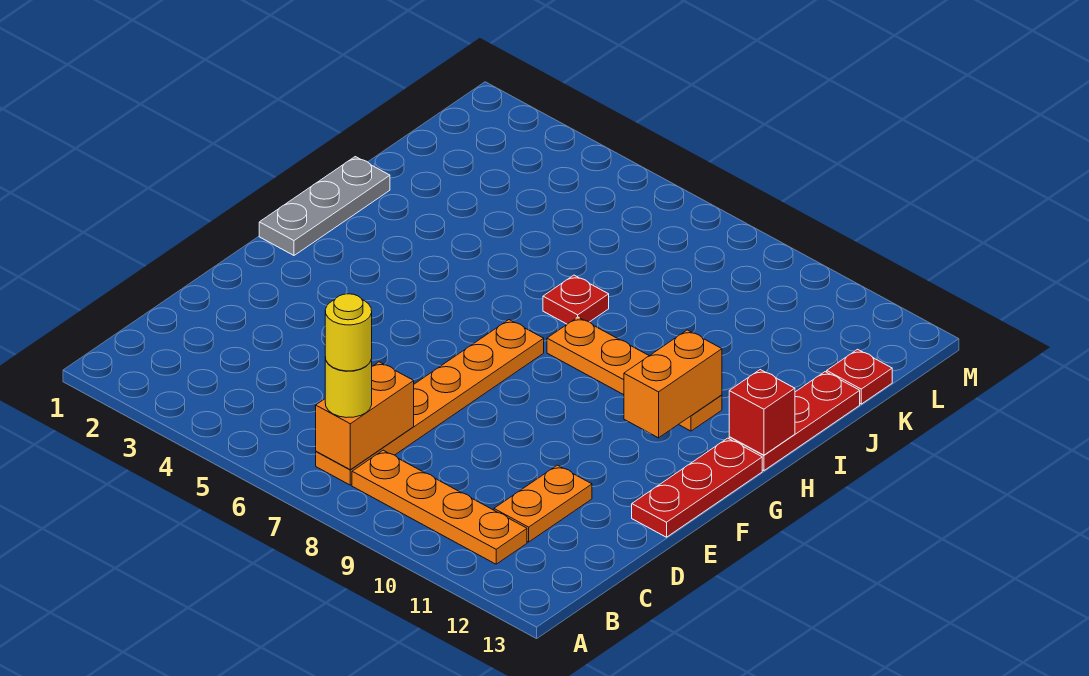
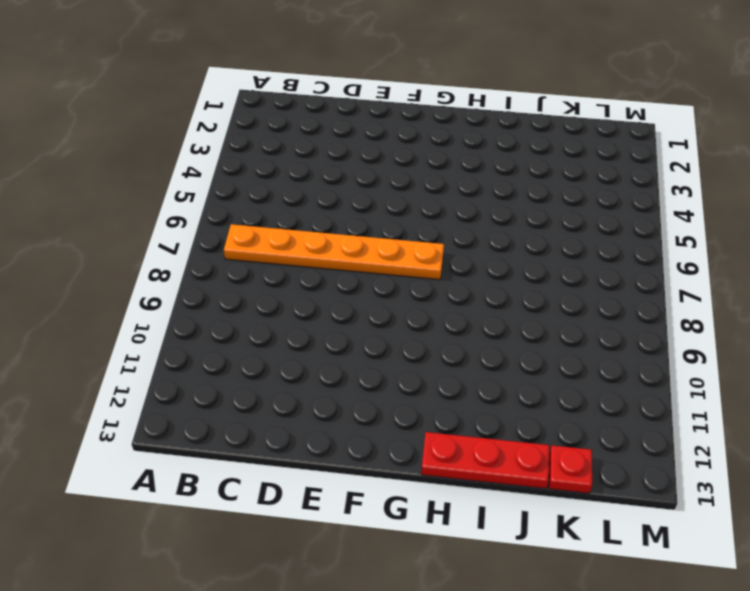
none -> orange plate B8:B11 level 1
none -> orange plate C11:D11 level 1
none -> red plate E13:G13 level 1

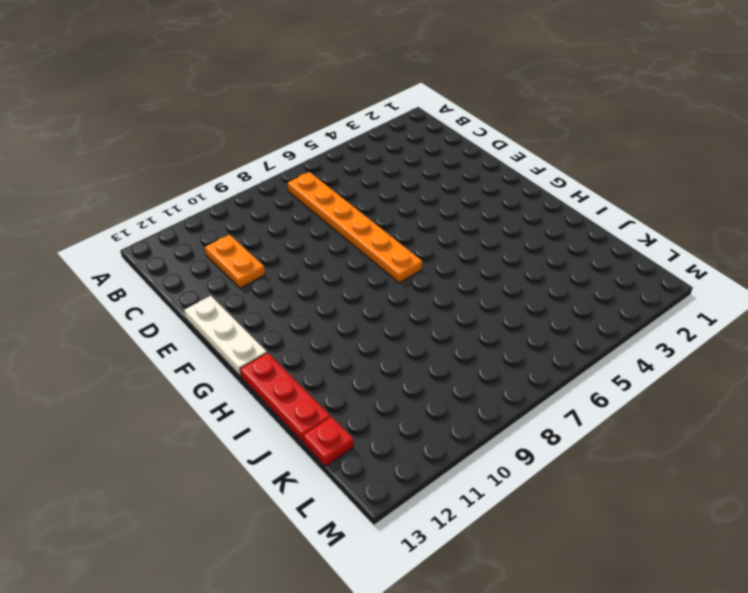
white plate E13:G13 level 1 -> red plate E13:G13 level 1
none -> orange plate B8:B11 level 1
none -> grey plate G1:I1 level 1
none -> orange plate H8:H11 level 1

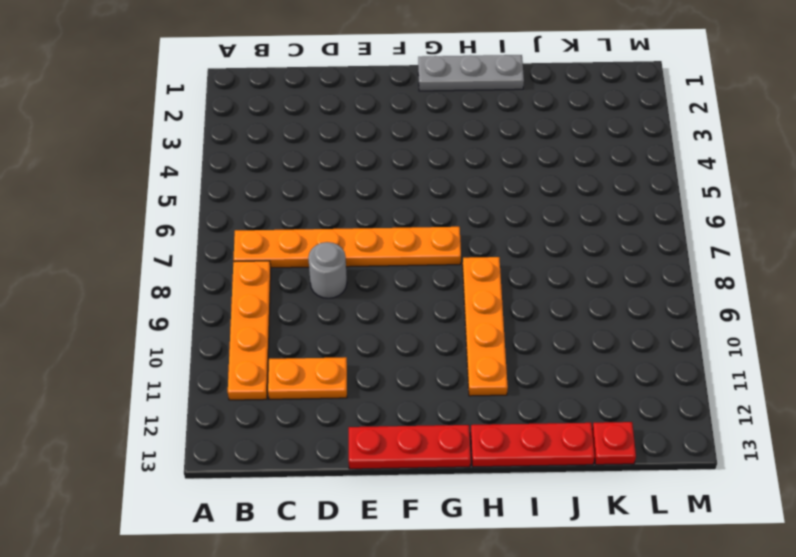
grey round brick D8 level 1 -> none
none -> red plate I7 level 1
none -> orange brick B7:C7 level 2
none -> orange brick G11:H11 level 2

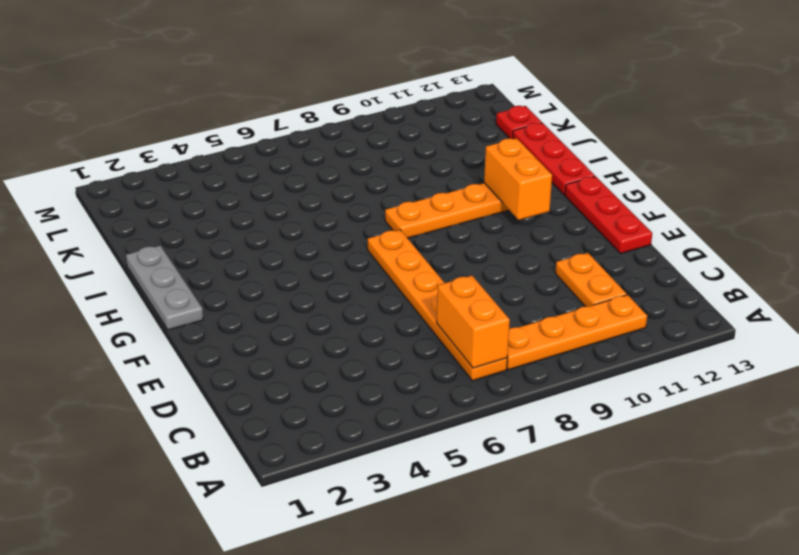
none -> red plate I7 level 1
none -> red brick H13 level 2
none -> yellow round brick B7 level 3

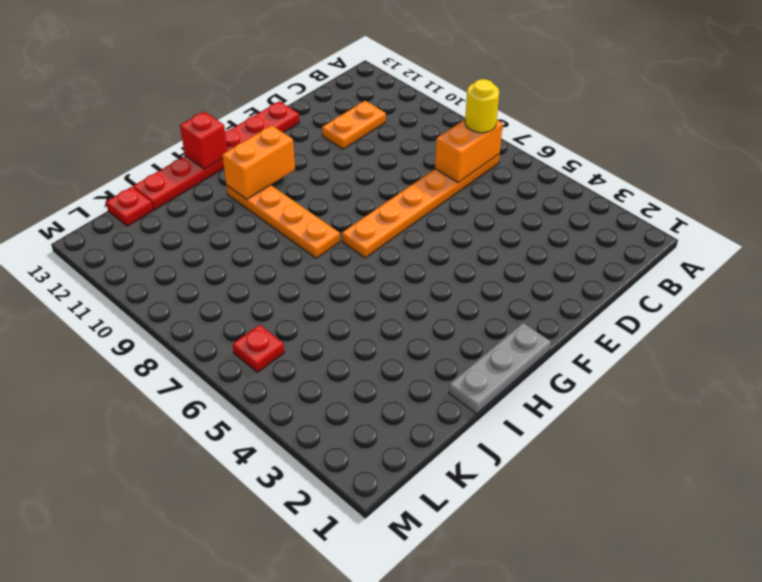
red plate L6 level 1 -> red plate I7 level 1
none -> orange plate B8:B11 level 1
none -> yellow round brick B7 level 4

